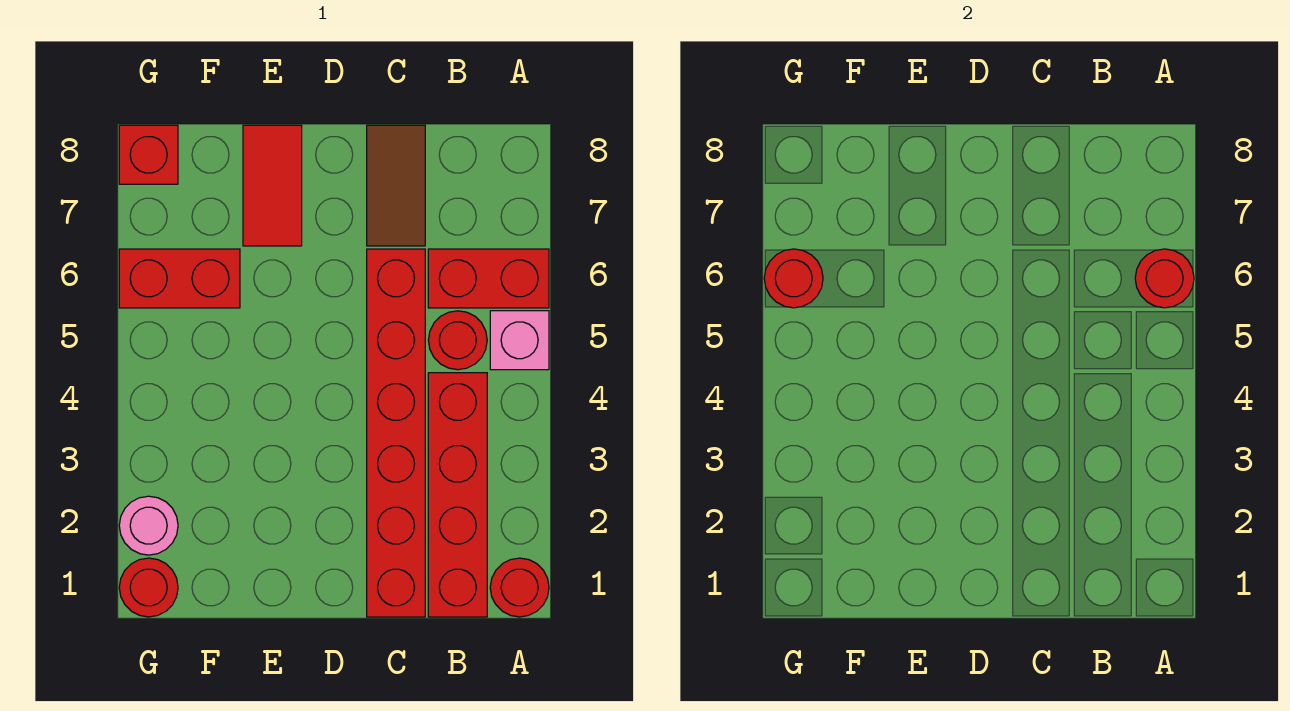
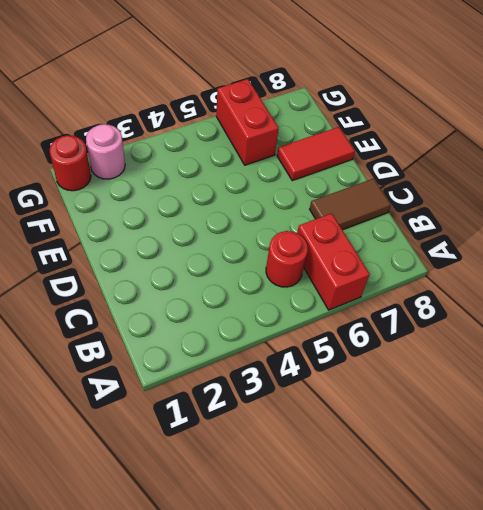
none -> red round brick A1 level 1
none -> pink brick A5 level 1
none -> red brick B1:B4 level 1

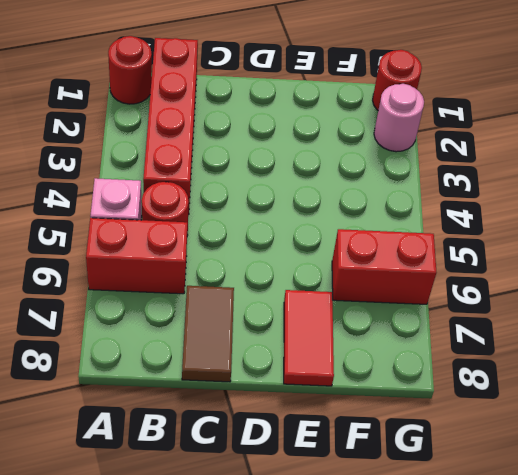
none -> red brick C1:C6 level 1
none -> red brick G8 level 1
none -> red round brick A6 level 2

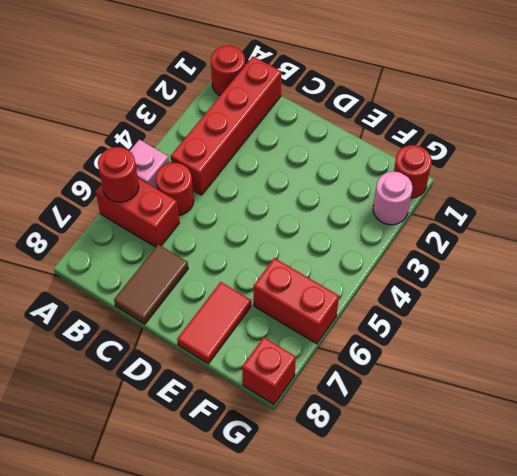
none -> red brick C1:C6 level 1
none -> red round brick G6 level 2

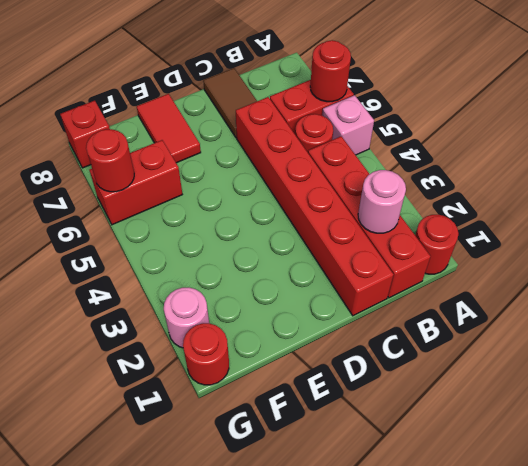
pink round brick B2 level 2 -> none

